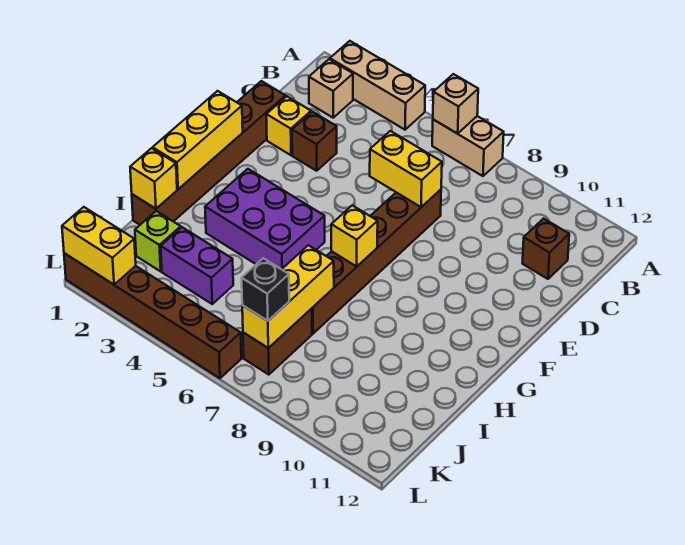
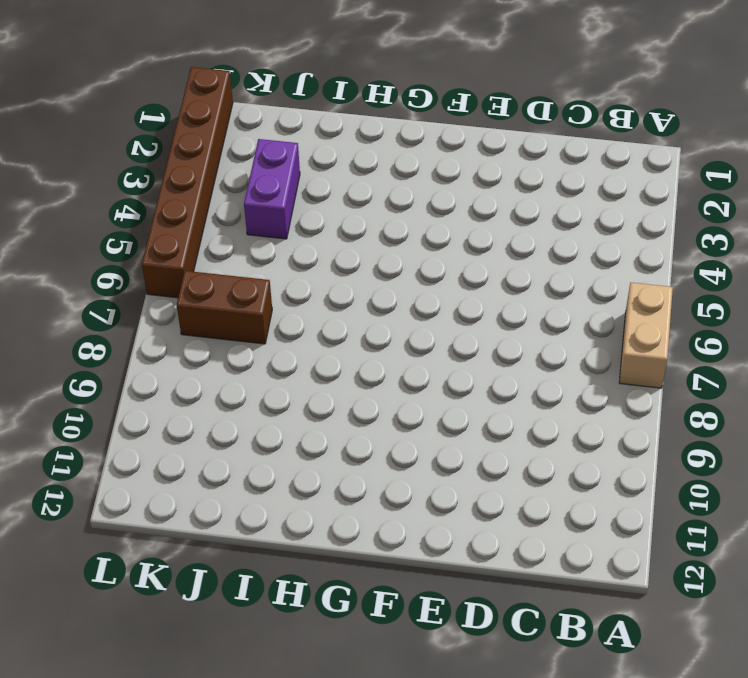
none -> tan brick A2:A4 level 1
none -> tan brick B2 level 1
none -> brown brick C11 level 1

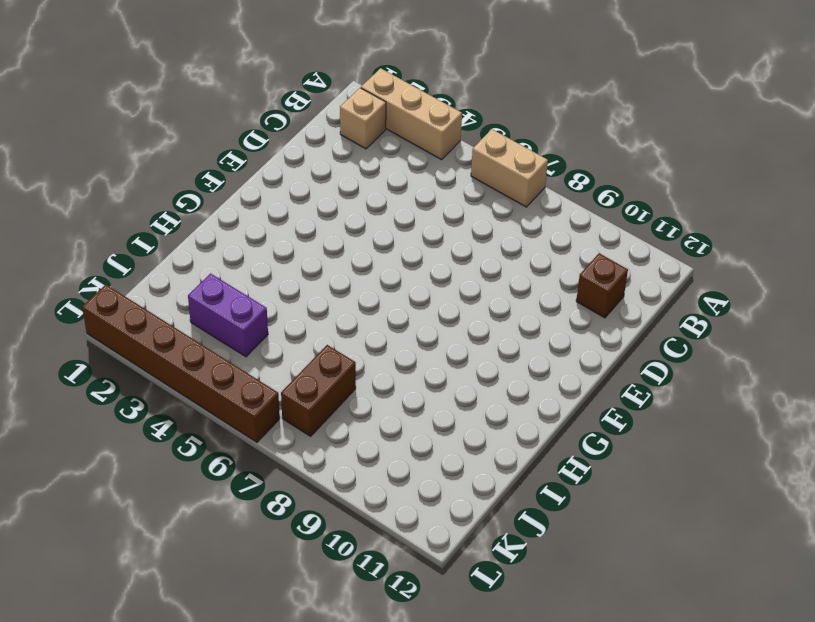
none -> brown brick D1:I1 level 1
none -> yellow brick D2 level 1
none -> brown brick D3 level 1

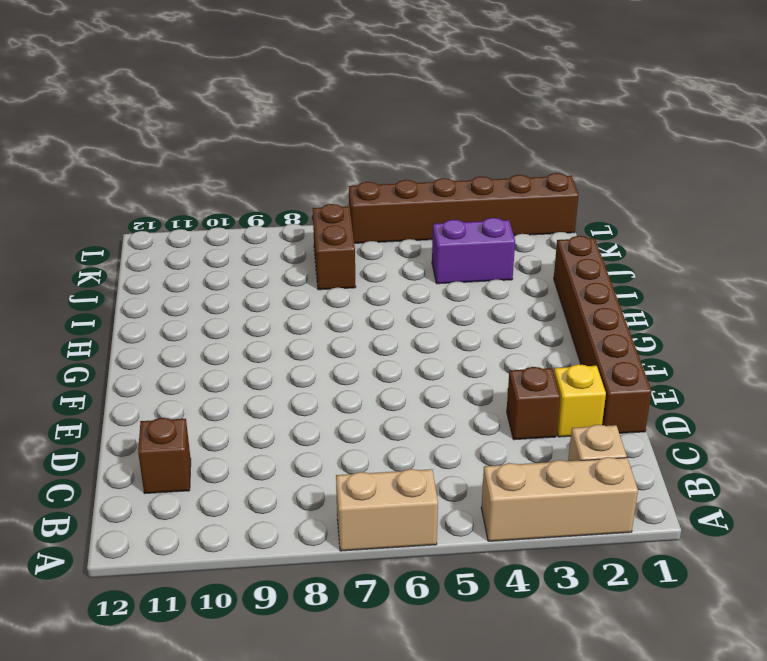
none -> brown brick D7:I7 level 1
none -> purple brick G3:H5 level 1
none -> lime brick J2 level 1

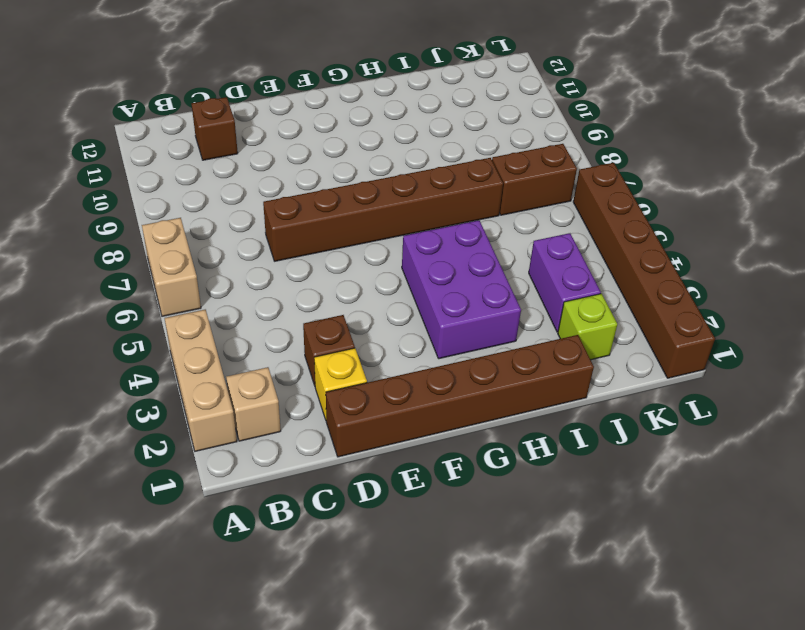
none -> tan brick A6 level 2
none -> yellow brick D6:D7 level 2
none -> yellow brick F1:H1 level 2

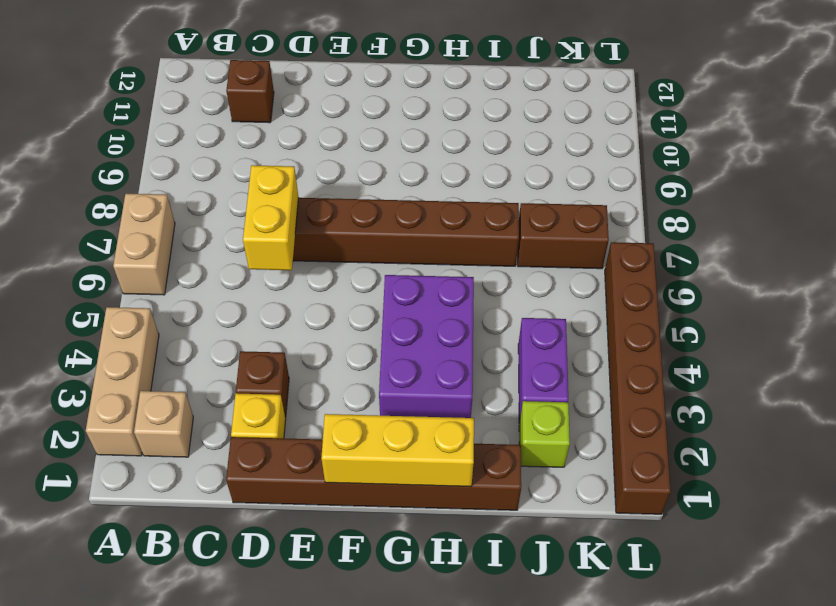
none -> tan brick A6 level 2
none -> yellow brick G7 level 2
none -> yellow brick I1 level 2

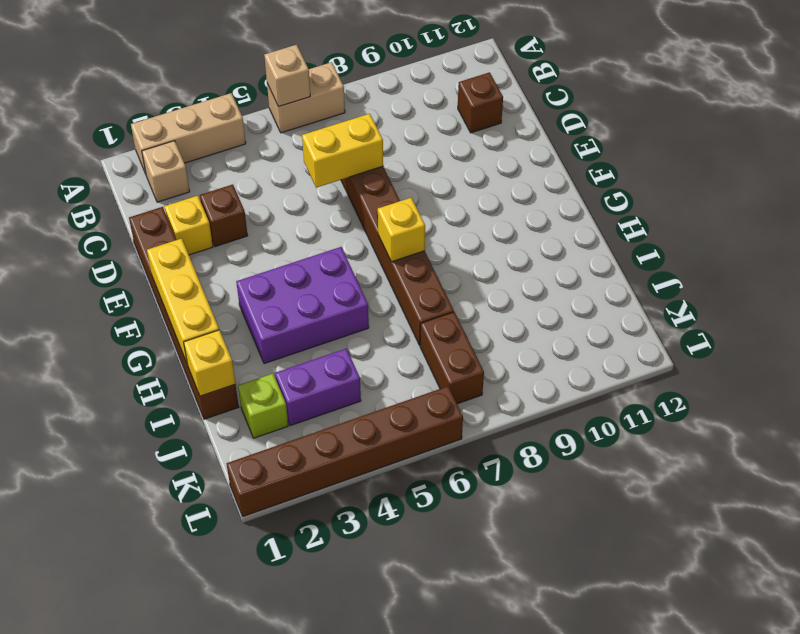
none -> yellow brick I7:K7 level 2
none -> yellow brick L1:L2 level 2
none -> black brick K7 level 3

